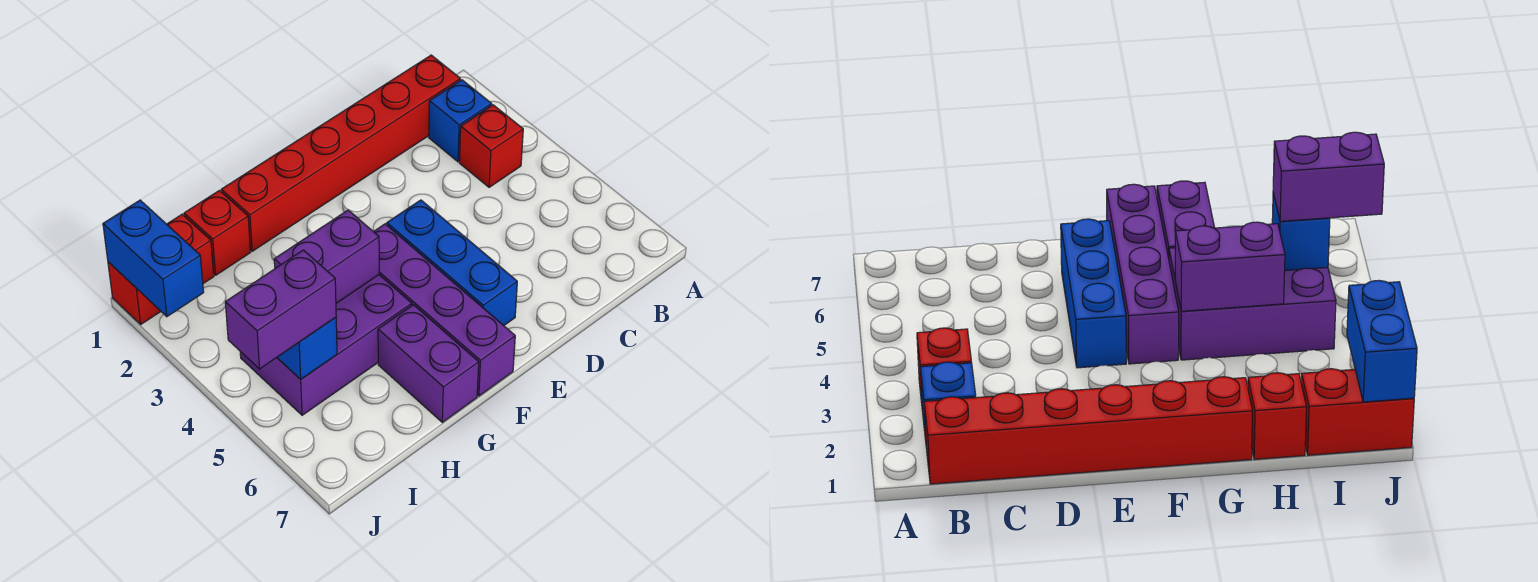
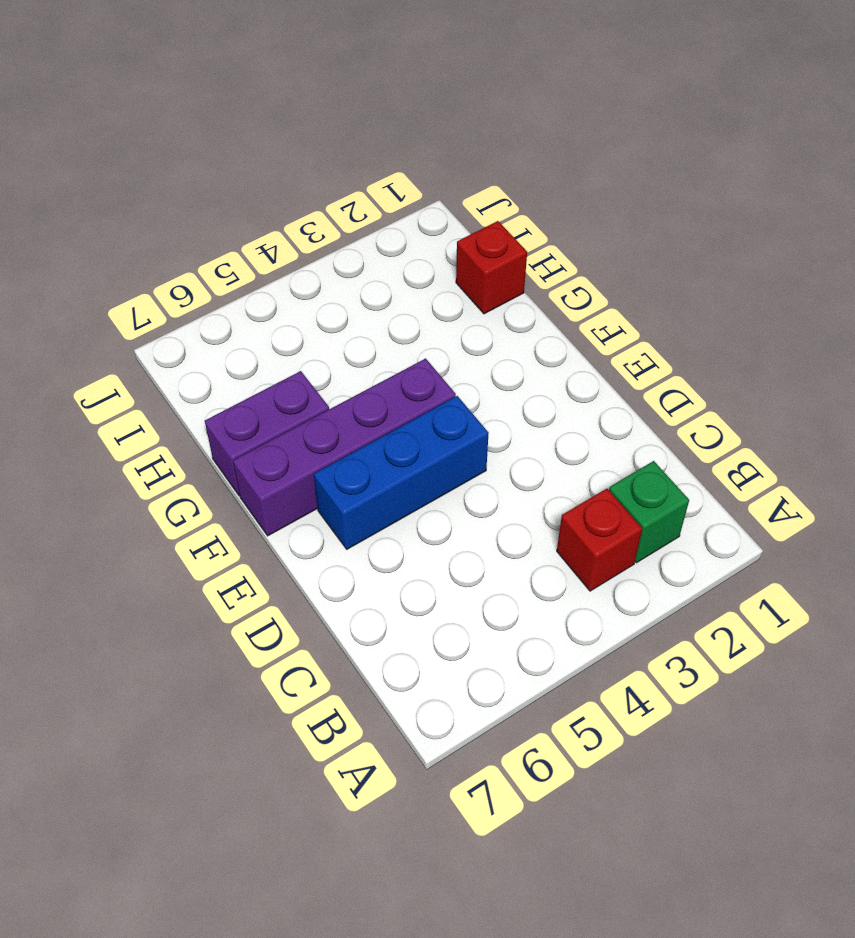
green brick B2 level 1 -> blue brick B2 level 1
none -> red brick B1:G1 level 1
none -> purple brick G4:I5 level 1
none -> red brick I1:J1 level 1

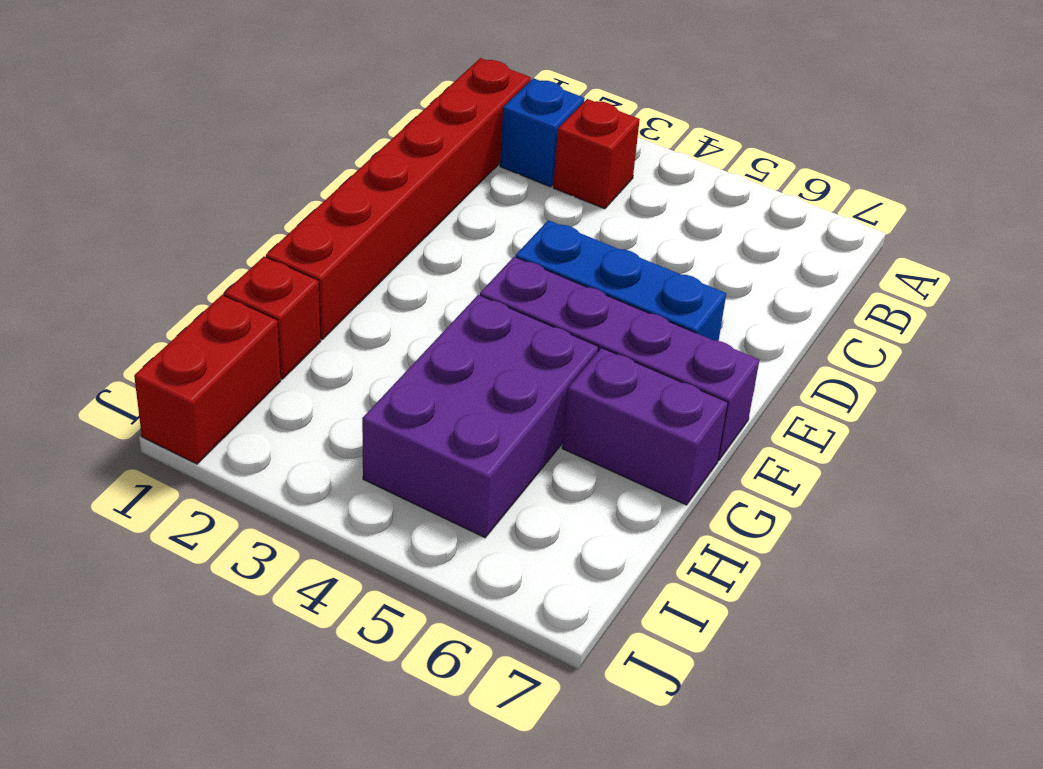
none -> purple brick G4:H4 level 2
none -> blue brick I5 level 2
none -> blue brick J1:J2 level 2

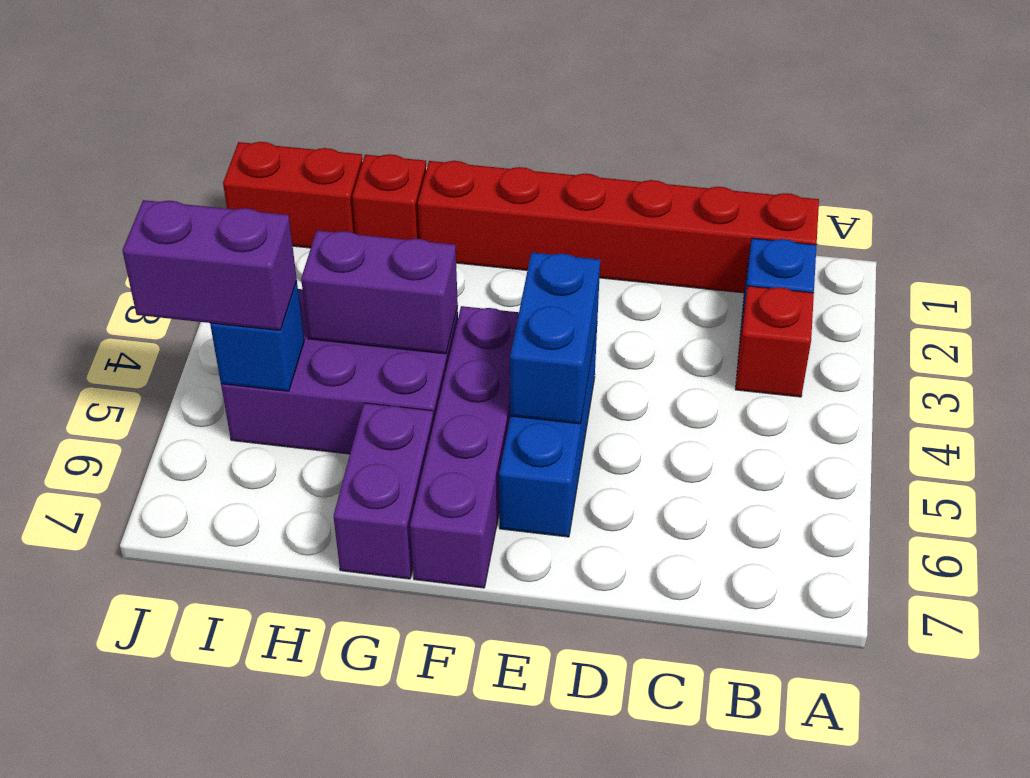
blue brick E4:E5 level 2 -> blue brick J1:J2 level 2

